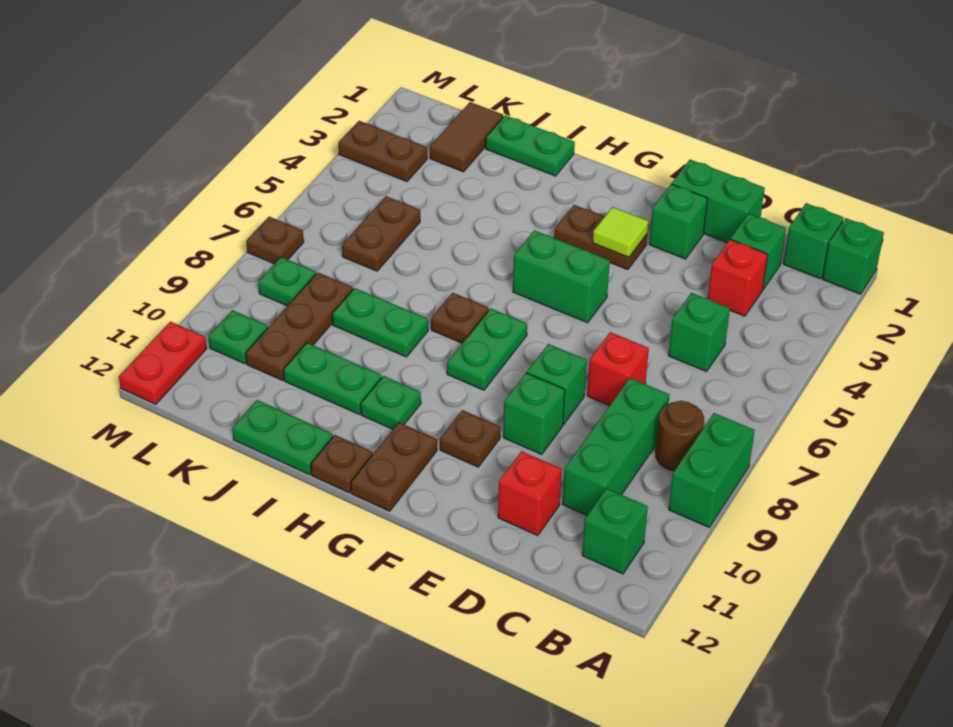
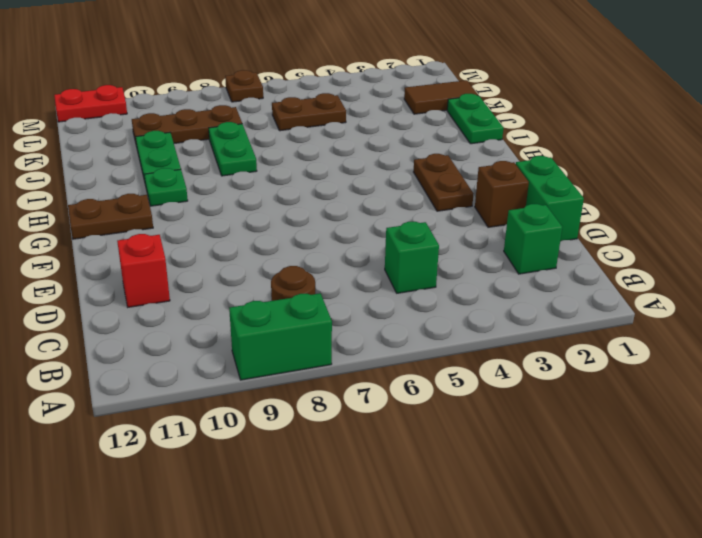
brown brick E2 level 1 -> green brick E2 level 1
none -> green brick A1 level 1
none -> green brick B1 level 1
none -> green brick B11 level 1
none -> red brick C3 level 1

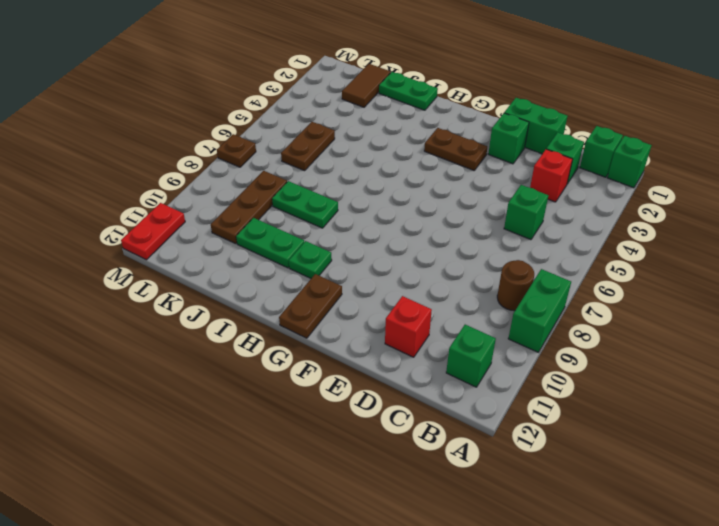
none -> green brick C8:C10 level 1
none -> red brick D7 level 1
none -> green brick E8 level 1
none -> green brick E9 level 1

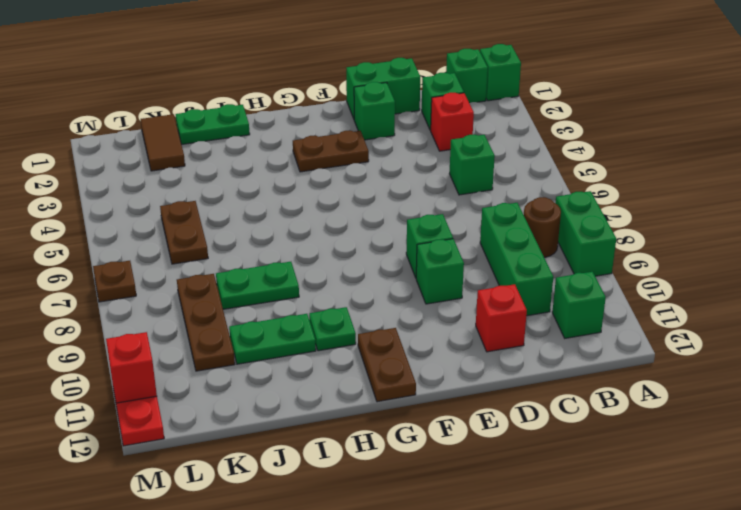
red brick M11 level 2 -> red brick D7 level 1
none -> green brick F5:G5 level 1
none -> brown plate F10 level 1
none -> green plate G7:G8 level 1
none -> brown plate H7 level 1

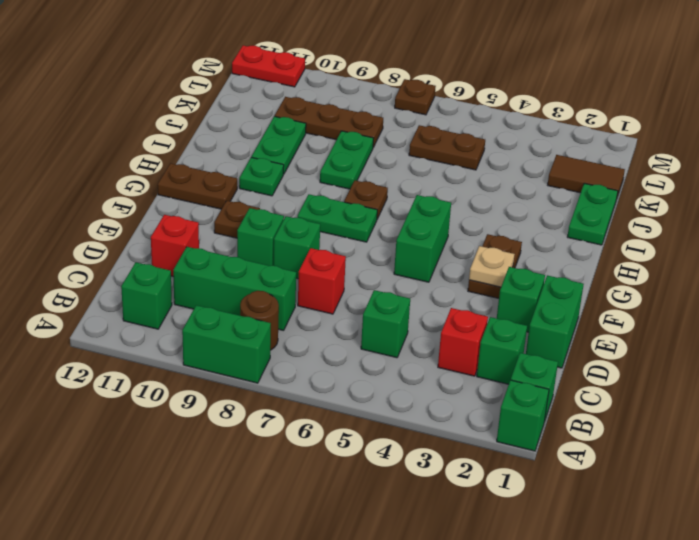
tan plate F3 level 2 -> lime tile F3 level 2
none -> brown plate H12 level 1
none -> green plate I12:J12 level 1
none -> brown plate L3:M3 level 1
none -> green plate L8 level 1

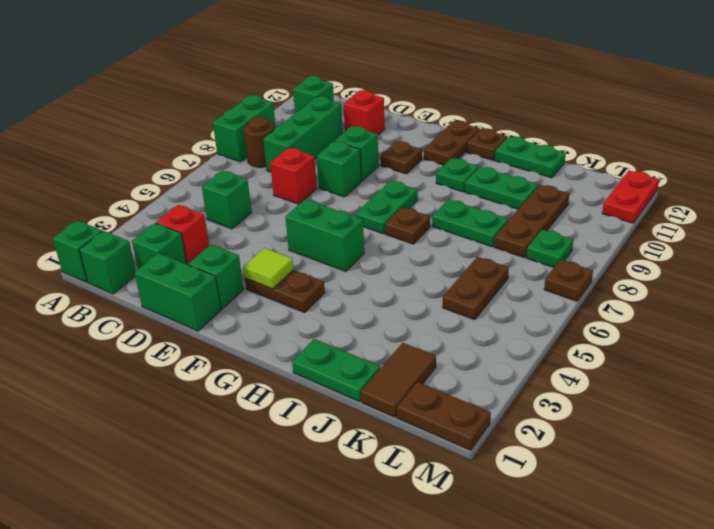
brown plate L1:M1 level 1 -> brown plate L3:M3 level 1
none -> green plate L10 level 1

